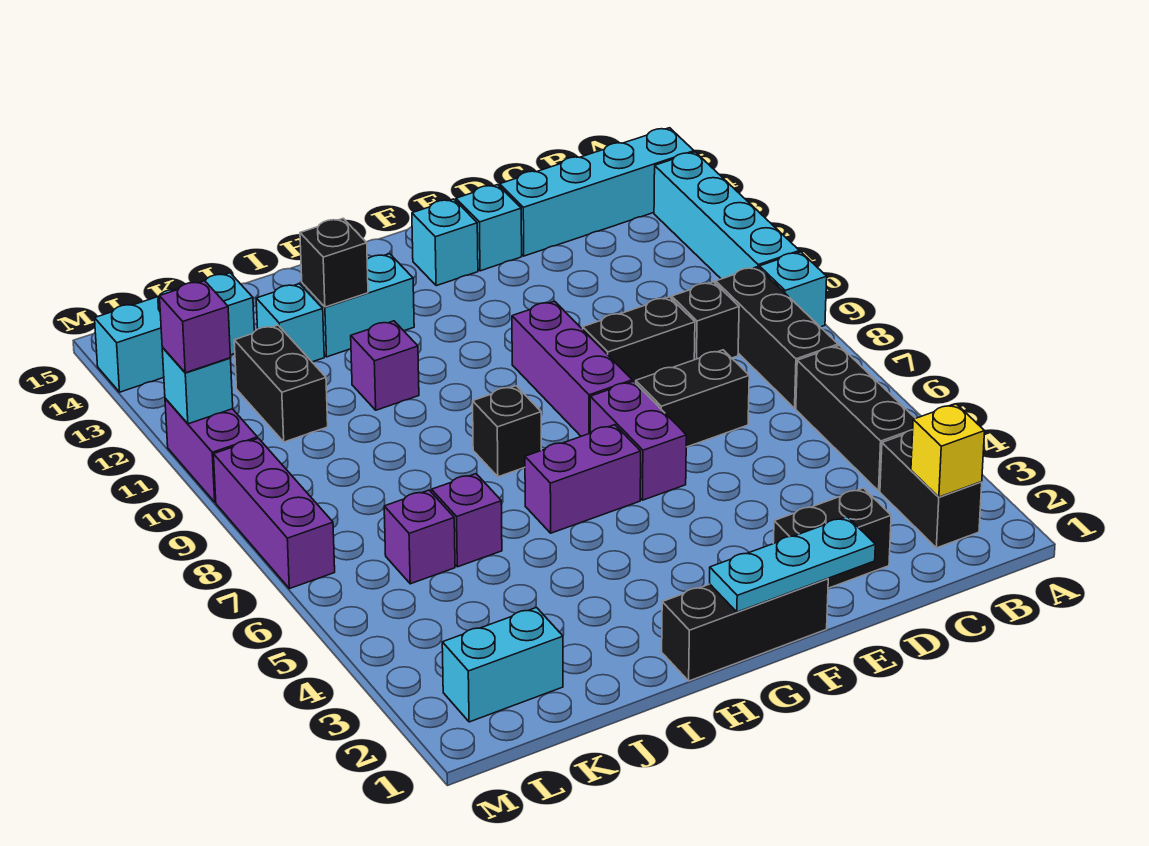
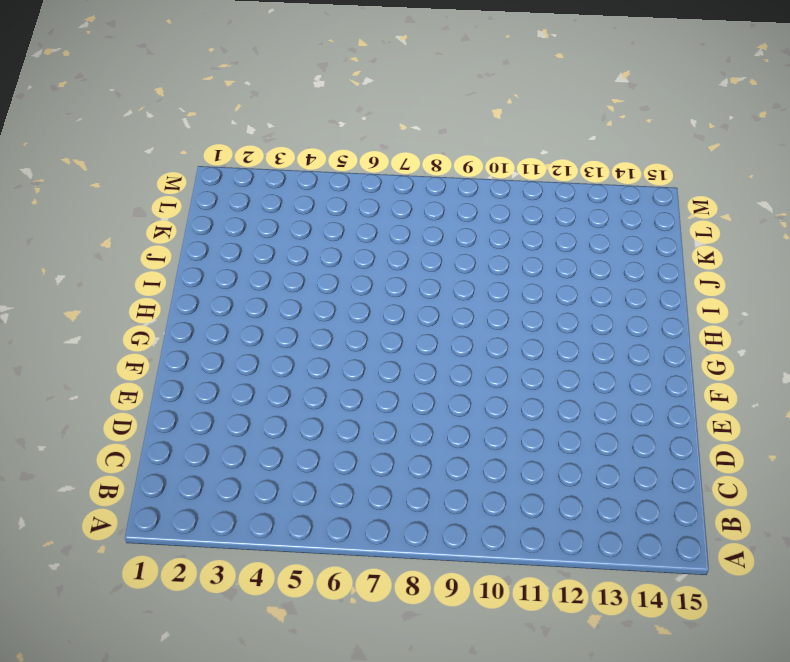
none -> cyan brick A9 level 1
none -> cyan brick A10:A13 level 1
none -> cyan brick A14:D14 level 1
none -> black brick B2:B3 level 1

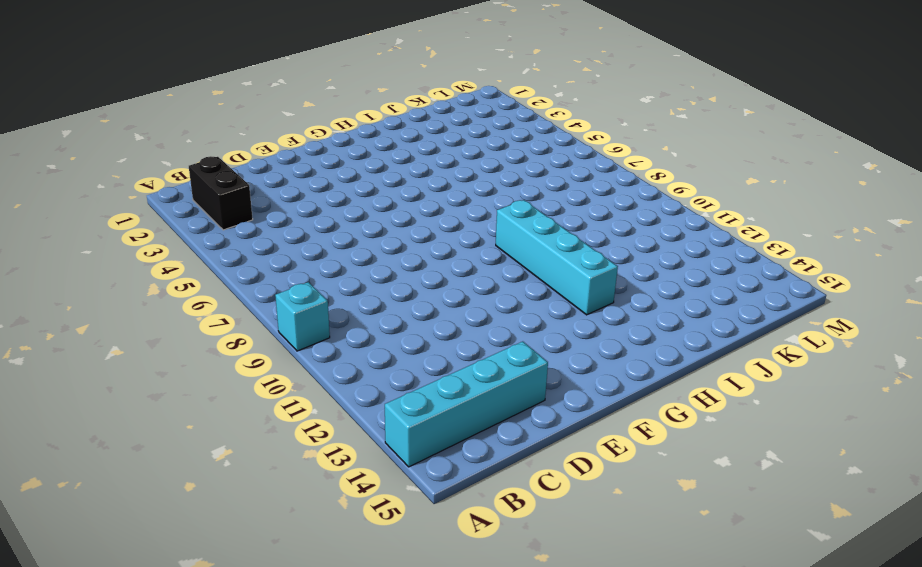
cyan brick H9:H12 level 1 -> cyan brick A10:A13 level 1
none -> black brick B4:B6 level 1
none -> black brick B7:B9 level 1
none -> black brick C9 level 1
none -> black brick D2:E2 level 1

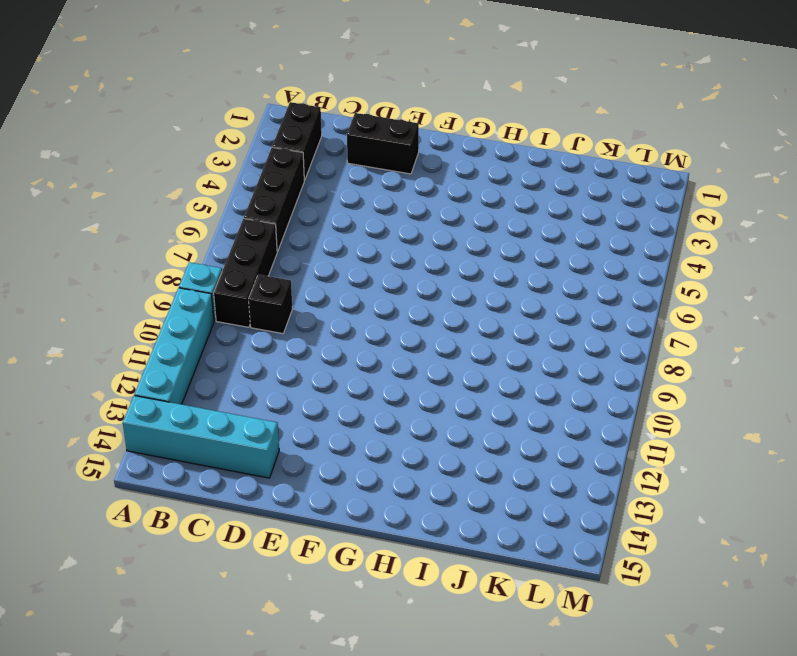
none -> black brick D7:E7 level 1
none -> black brick D9:E9 level 1
none -> cyan brick E14 level 1
none -> black brick F1:H1 level 1

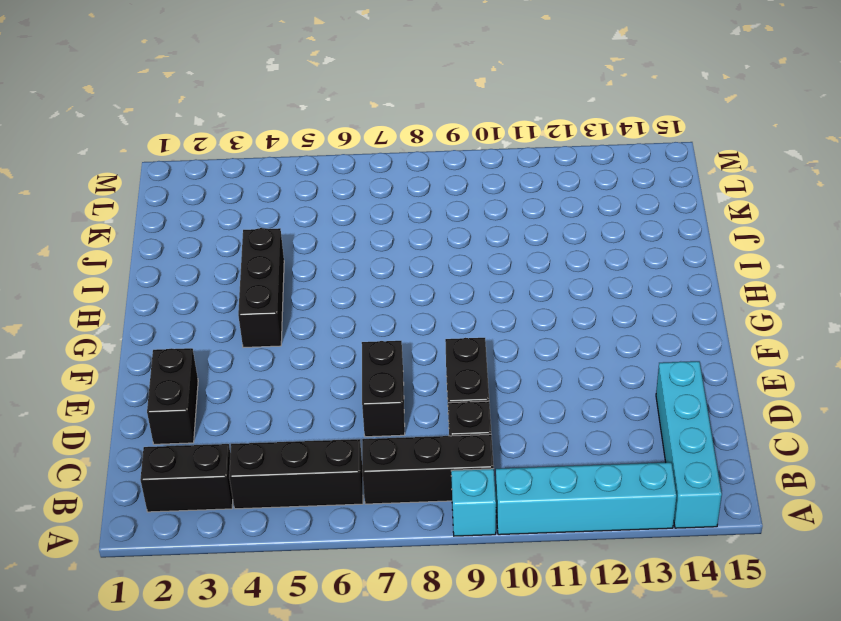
black brick G4:I4 level 1 -> black brick F1:H1 level 1
none -> cyan brick E14 level 1
none -> purple brick F6:F7 level 1
none -> purple brick F8:F10 level 1
none -> cyan brick F14 level 1

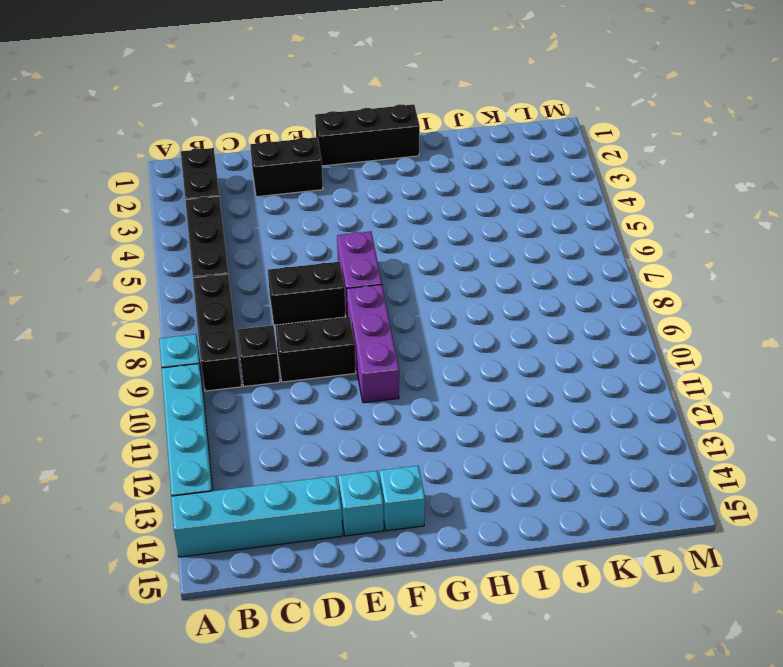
none -> purple brick G6:H6 level 1
none -> black brick H8 level 1
none -> cyan brick H13:I13 level 1
none -> purple brick I11 level 1

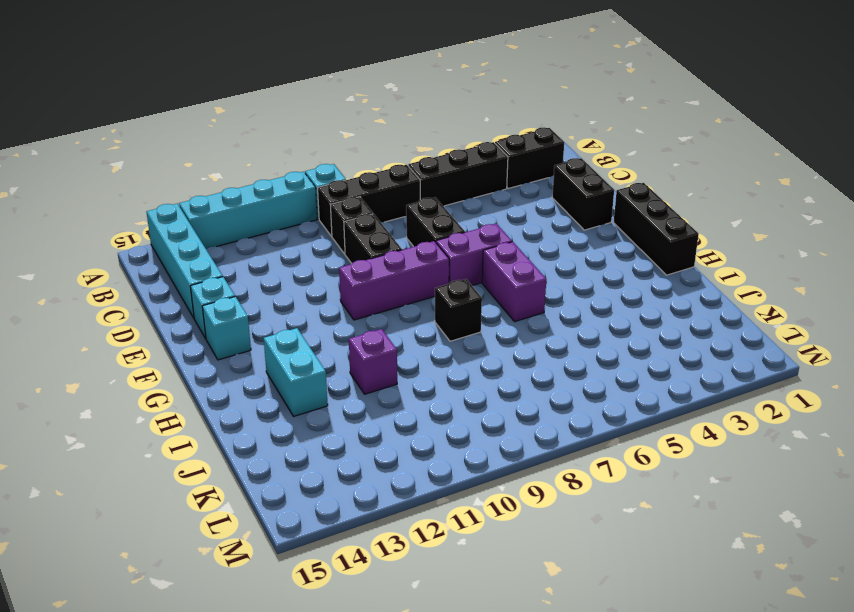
none -> purple brick J6 level 1
none -> cyan brick J13 level 1
none -> cyan brick K2:L2 level 1
none -> purple brick K6 level 1

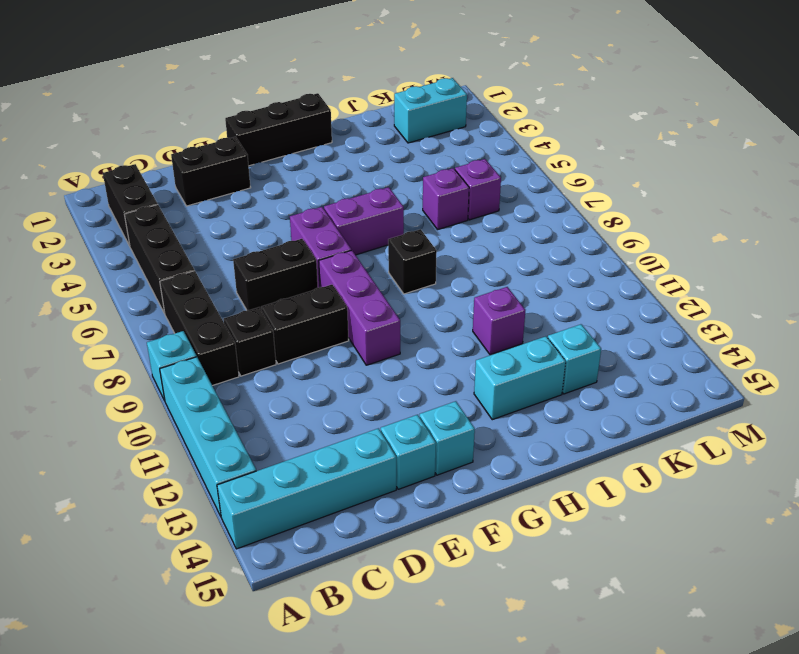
none -> black brick K11:K12 level 1
none -> cyan brick K14:M14 level 1
none -> purple brick M7:M9 level 1
none -> purple brick M10:M11 level 1

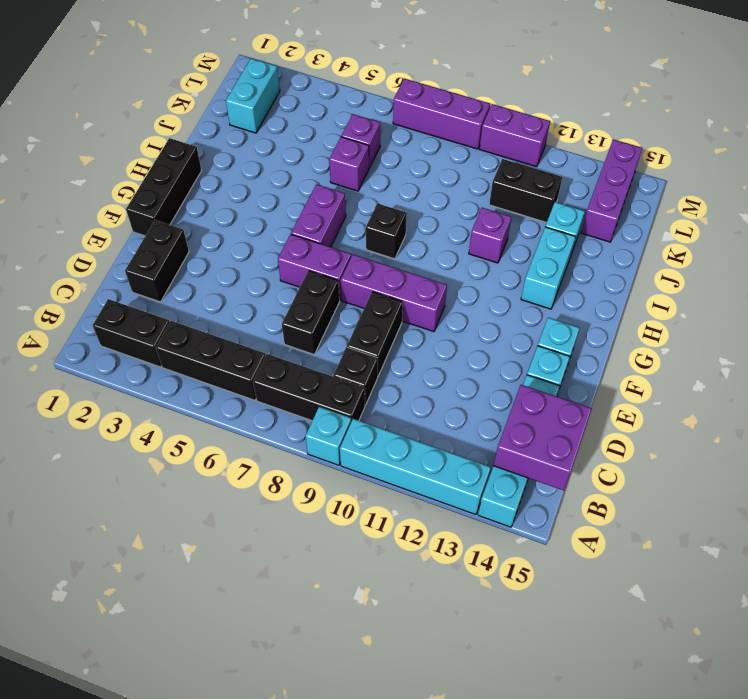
purple brick B14:C15 level 2 -> none
purple brick K14:M14 level 1 -> cyan brick K14:M14 level 1
none -> yellow brick B2 level 2
none -> cyan plate E1:G1 level 2
none -> black brick I13 level 2
none -> cyan brick M11 level 2

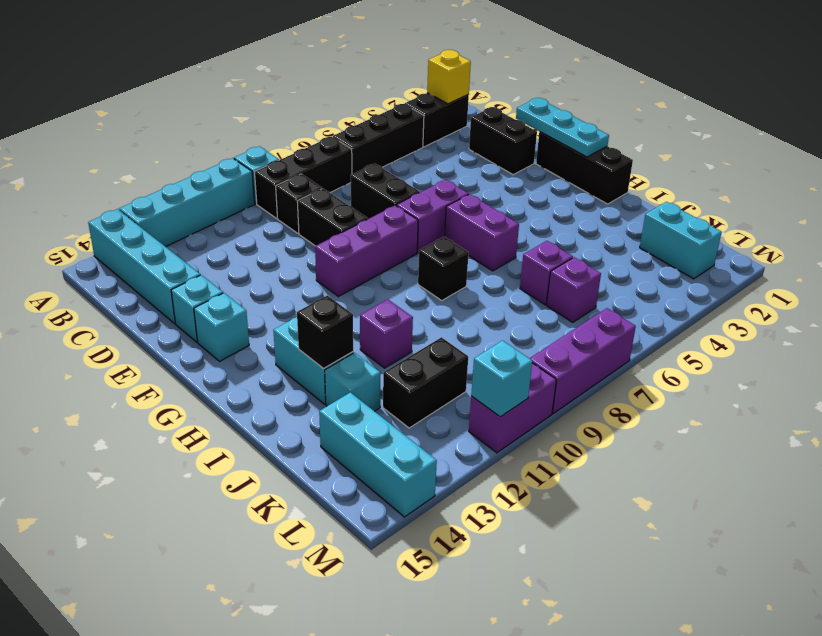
none -> purple brick M11 level 3

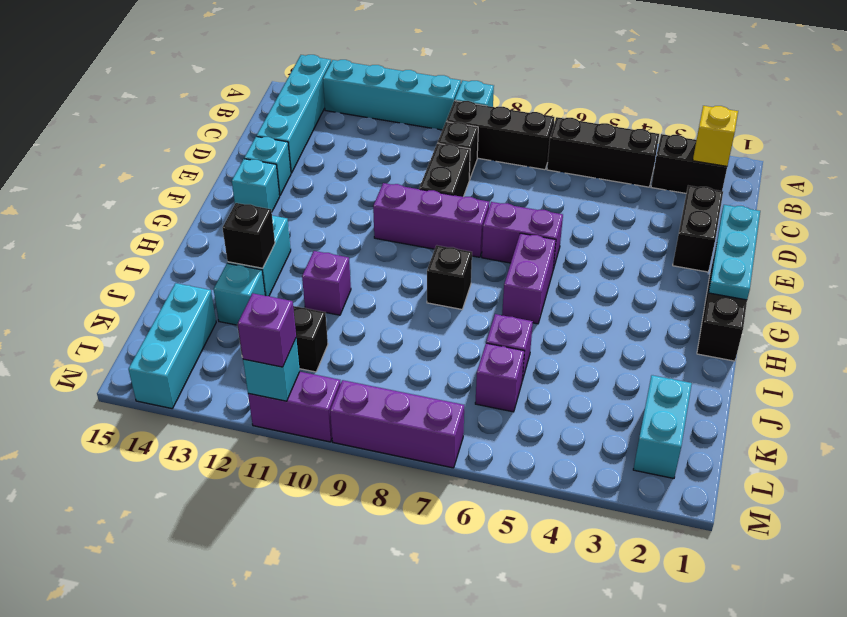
none -> black brick D7:E7 level 1

